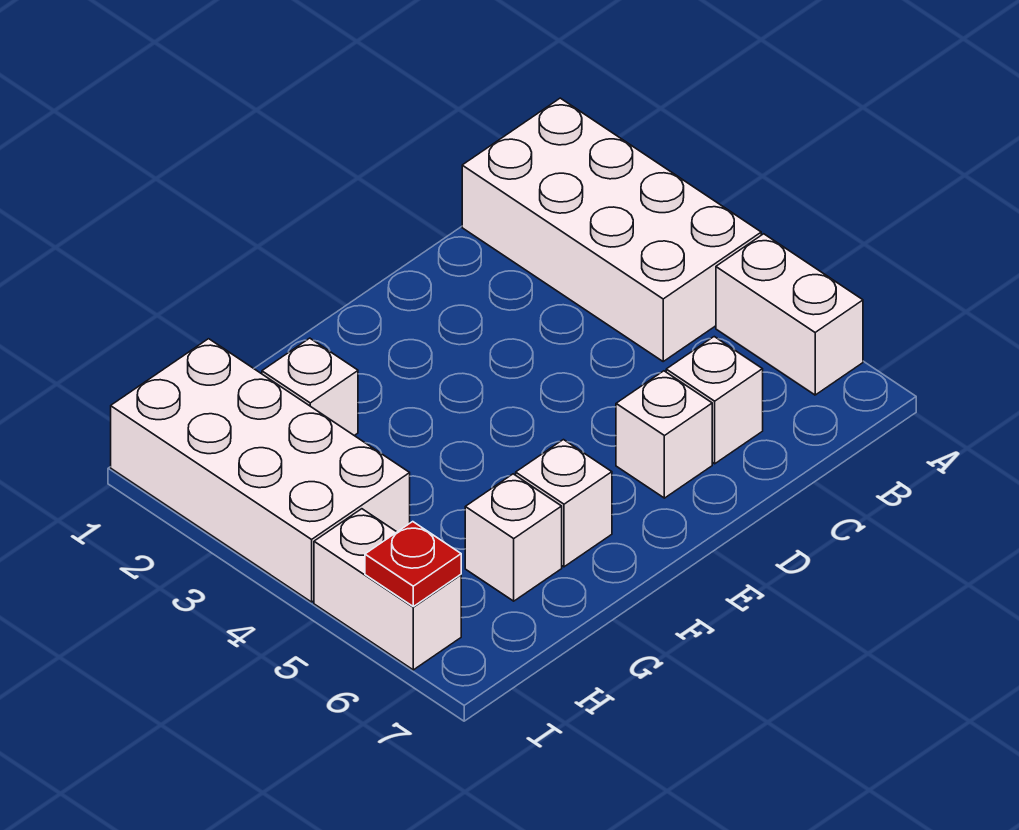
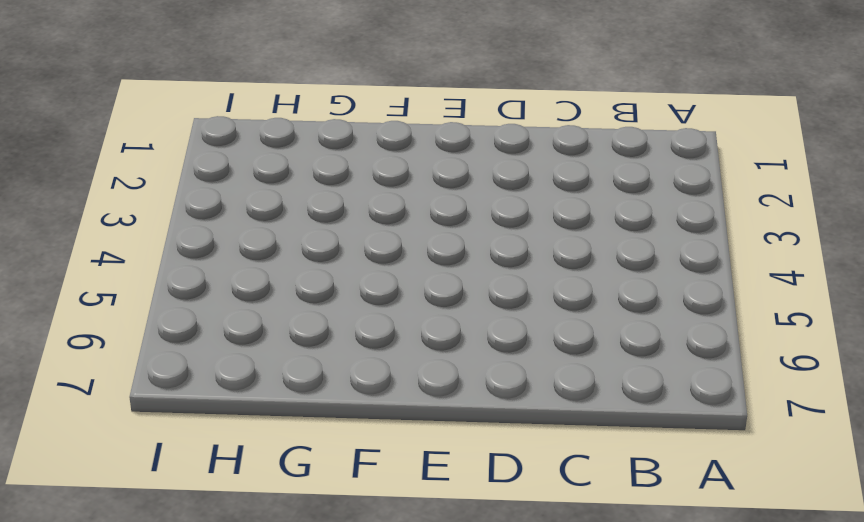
none -> white brick A1:B4 level 1
none -> white brick A5:A6 level 1

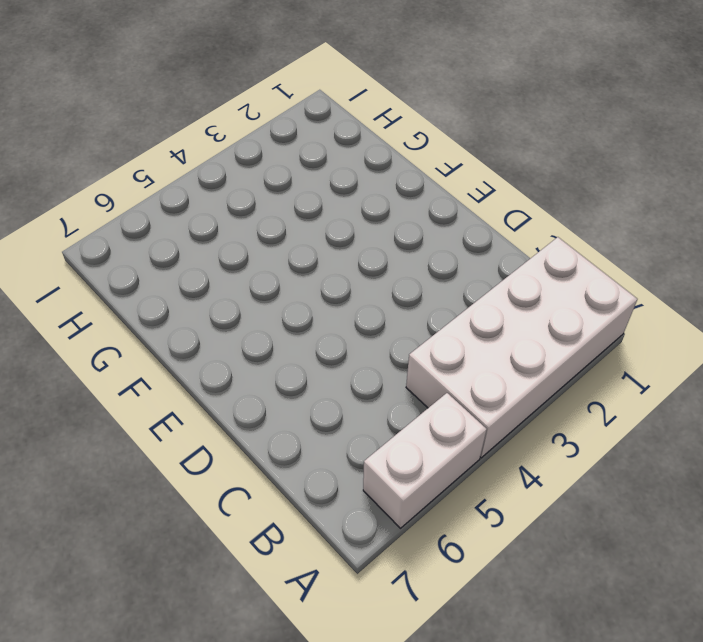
none -> white brick C6 level 1
none -> white brick D6 level 1

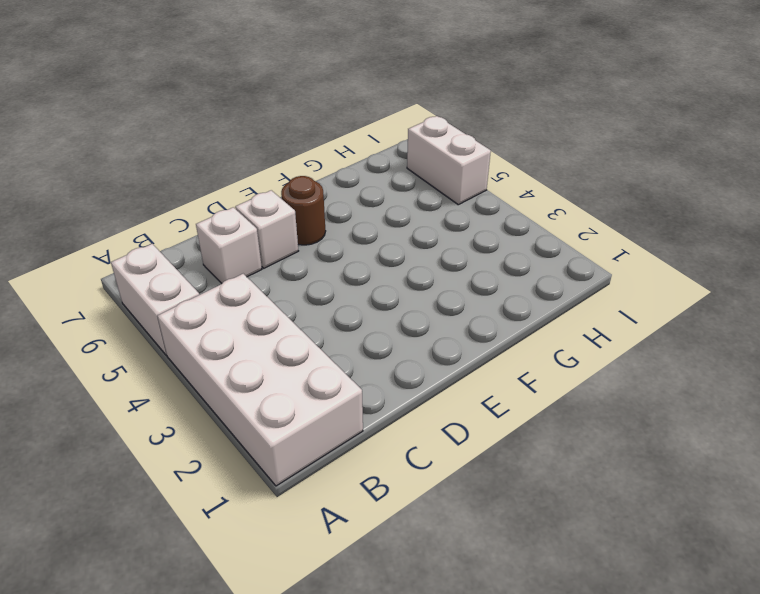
brown round brick E6 level 1 -> none
none -> white brick F6 level 1
none -> white brick G2 level 1

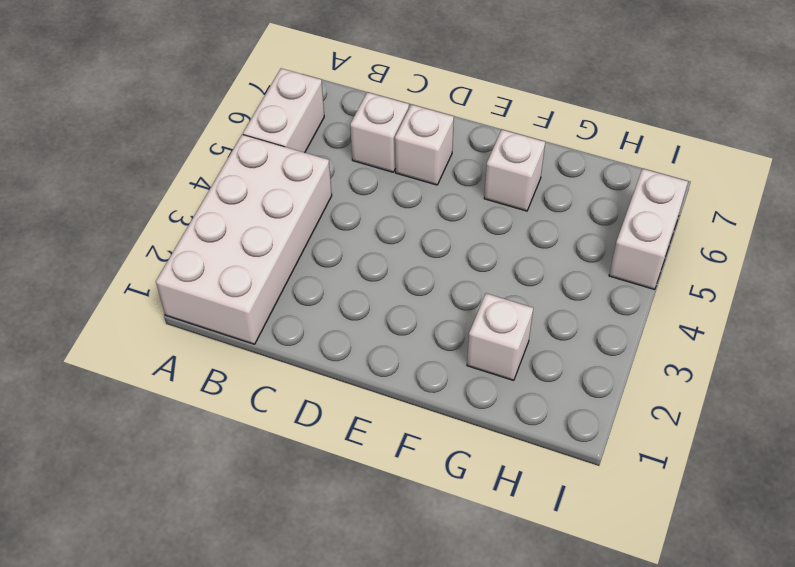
none -> white brick G6 level 1
none -> white brick H1:I4 level 1

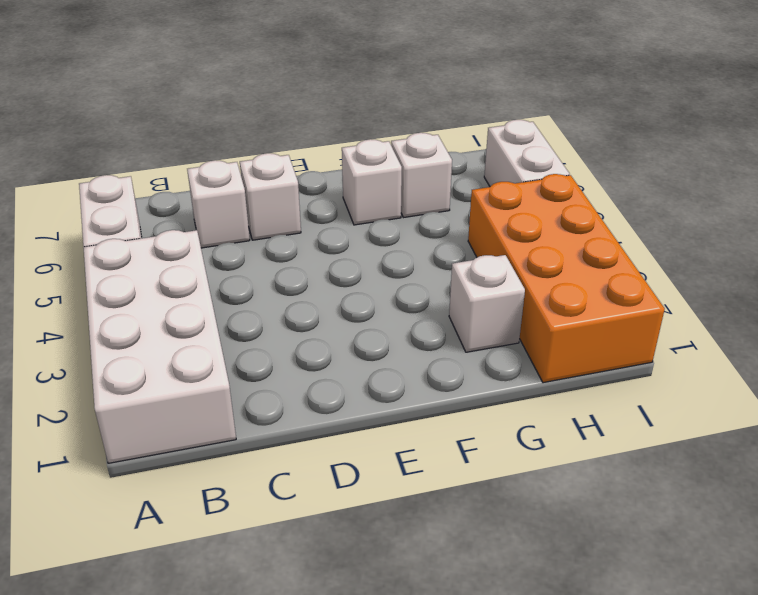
orange brick H1:I4 level 1 -> white brick H1:I4 level 1
none -> red plate I6 level 2

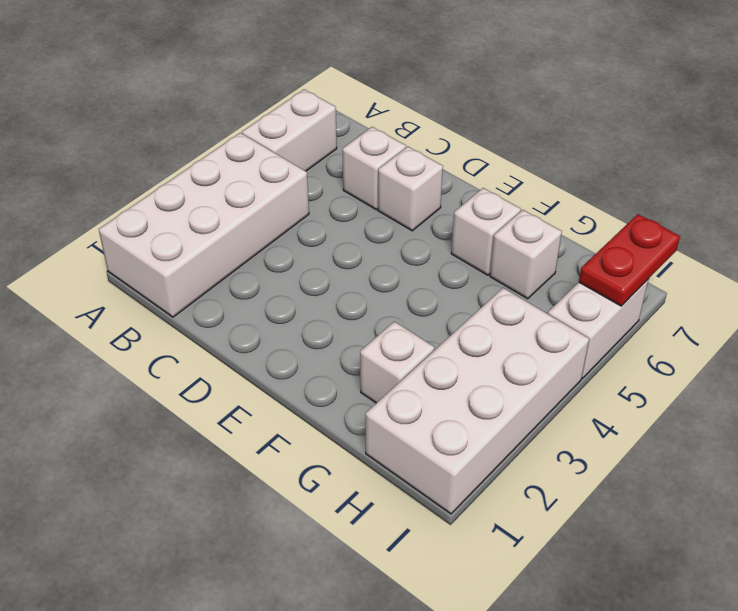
red plate I6:I7 level 2 -> red plate I6 level 2

